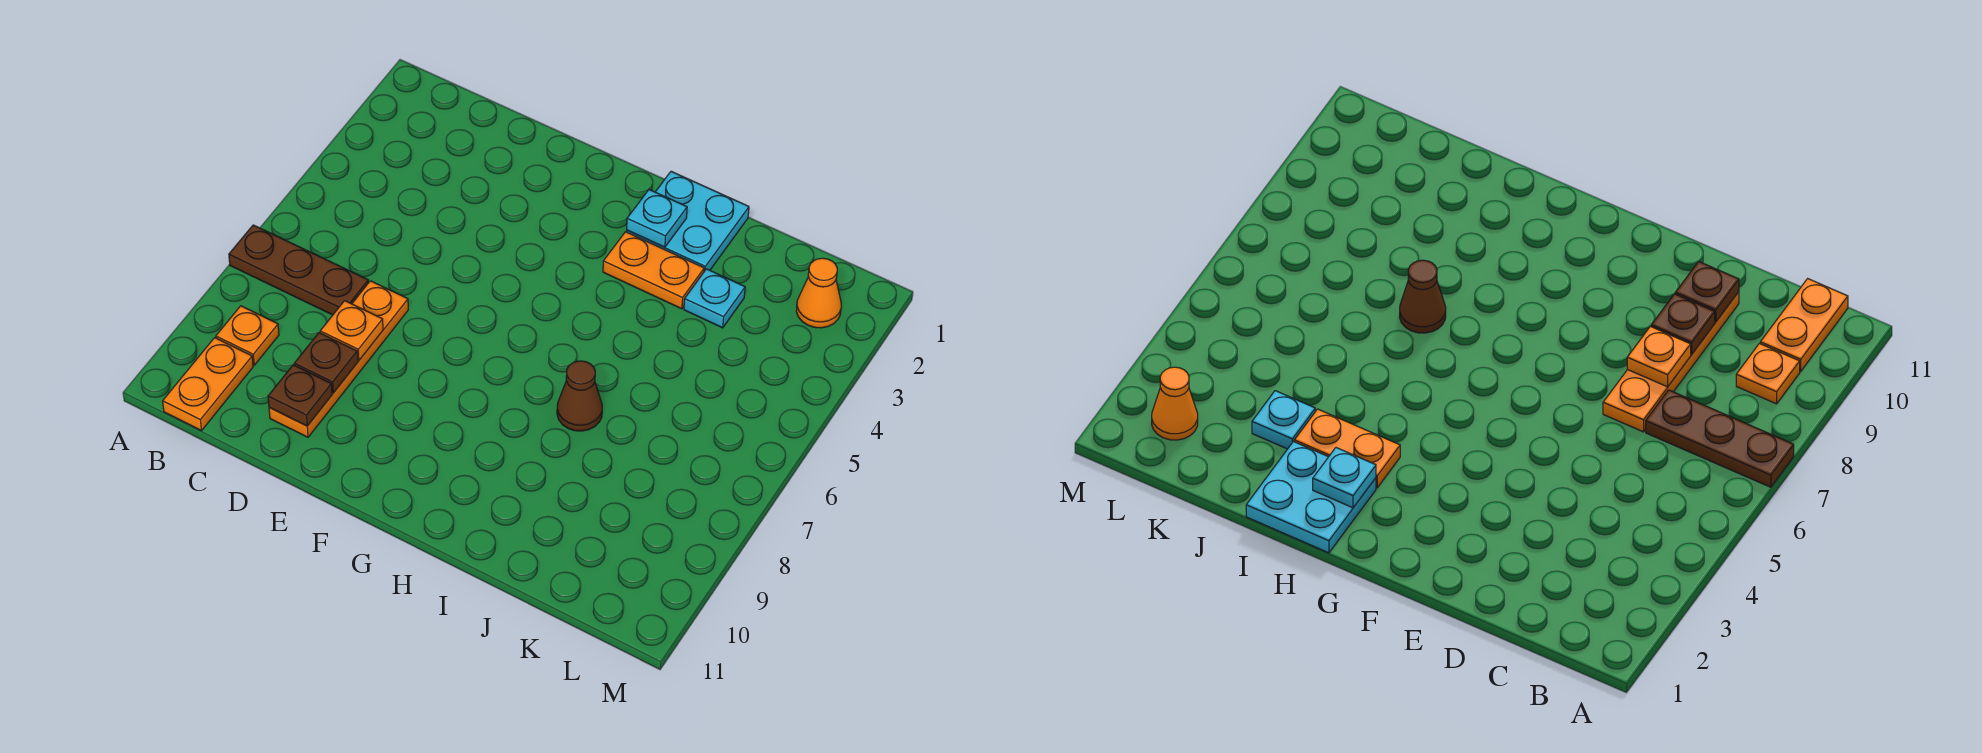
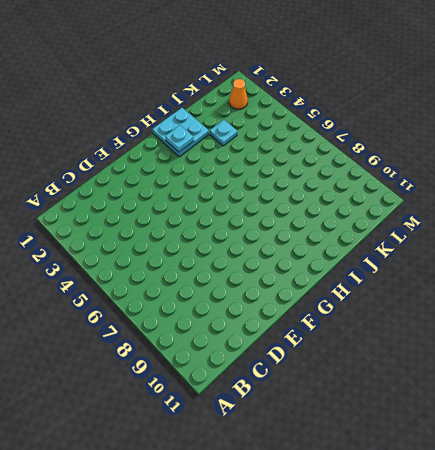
none -> brown plate A7:C7 level 1
none -> orange plate B9 level 1
none -> orange plate B10:B11 level 1

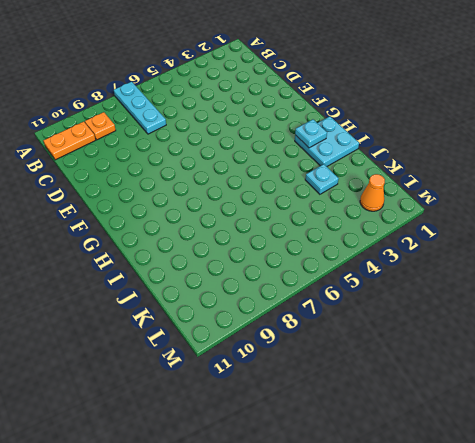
cyan plate A7:C7 level 1 -> brown plate A7:C7 level 1
none -> orange plate D7:D10 level 1
none -> orange plate H3:I3 level 1
none -> brown cone I7 level 1

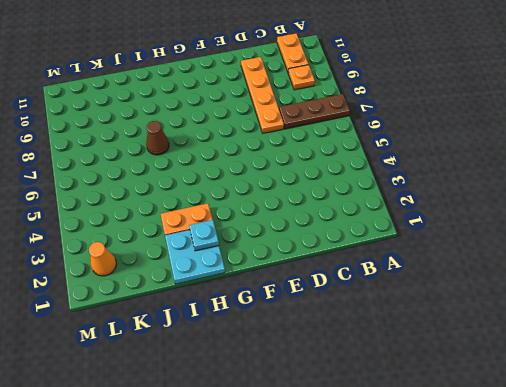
none -> cyan plate J3 level 1
none -> orange plate D8 level 2
none -> brown plate D9 level 2

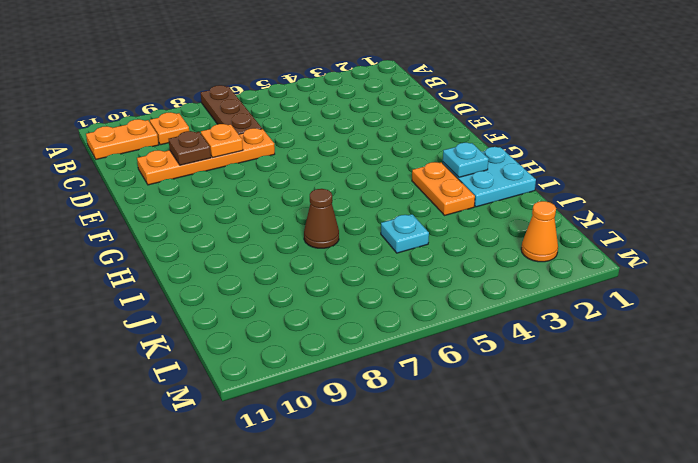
cyan plate J5 level 1 -> cyan plate J3 level 1
none -> brown plate D10 level 2

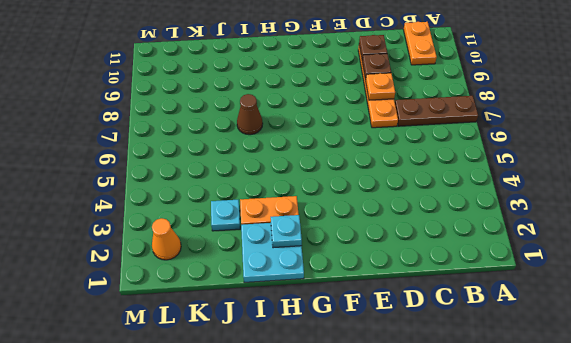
none -> orange plate B9 level 1

